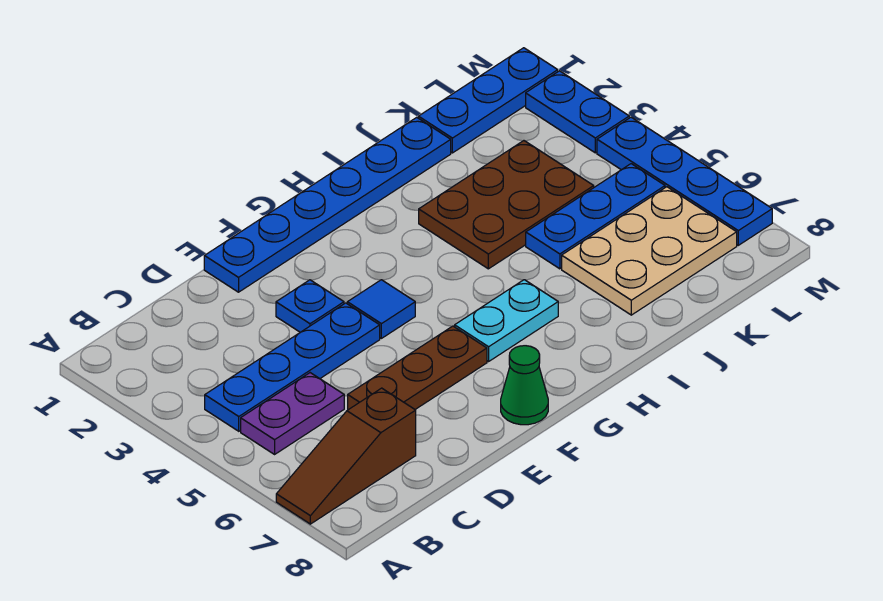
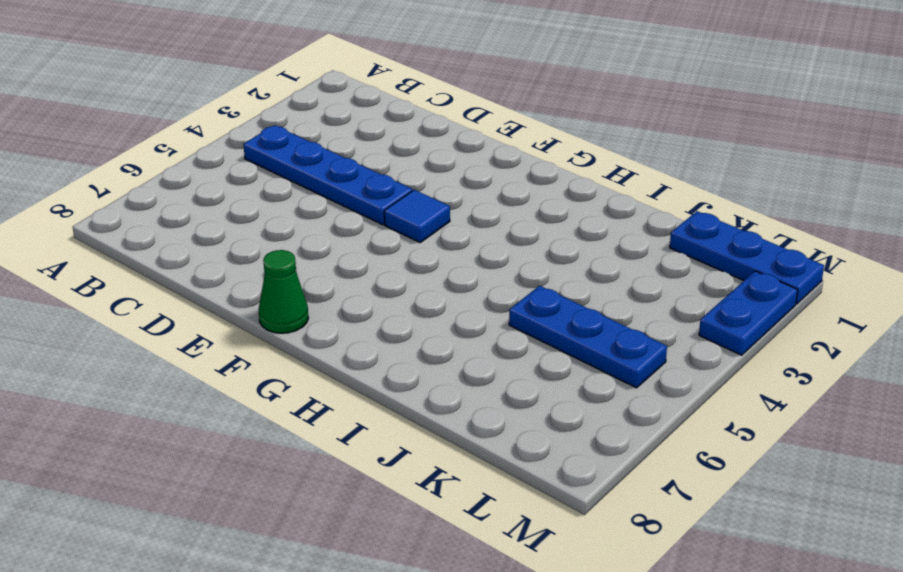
none -> brown slope A7:C7 level 1 top C
none -> purple plate B5:C5 level 1
none -> brown plate D6:F6 level 1

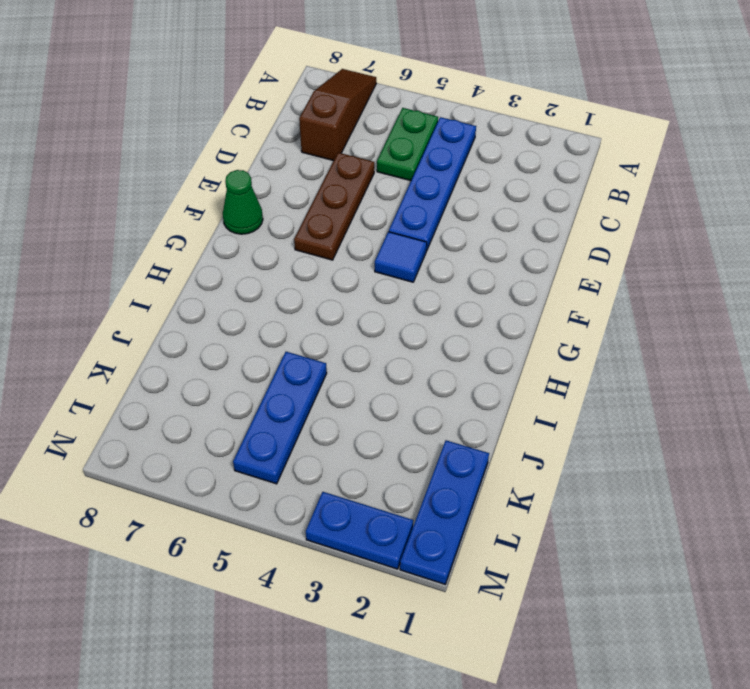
green plate B5:C5 level 1 -> purple plate B5:C5 level 1
none -> blue plate E1:J1 level 1
none -> blue plate E3 level 1
none -> cyan plate G6:H6 level 1

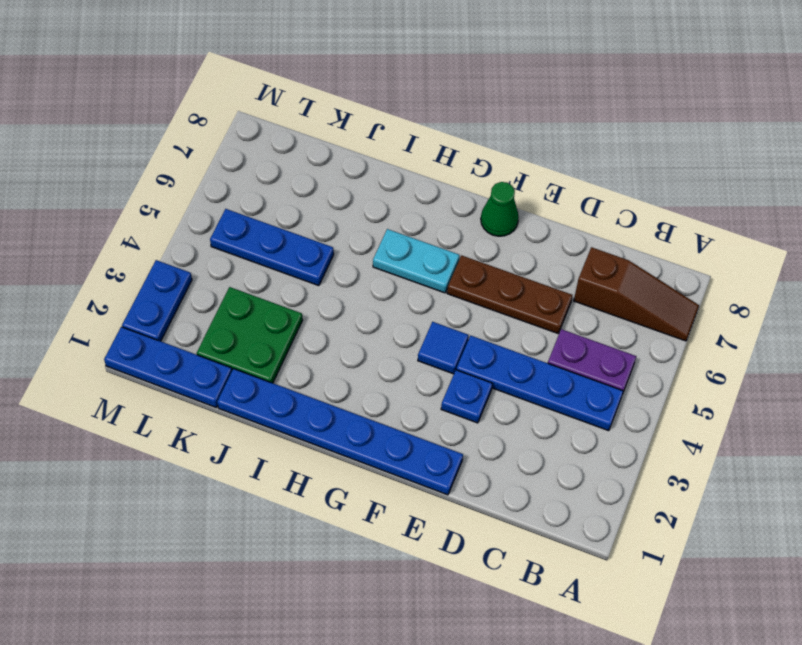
green plate J2:K3 level 1 -> brown plate I3:K4 level 1
none -> tan plate J6:L7 level 1
none -> blue plate M4:M7 level 1

